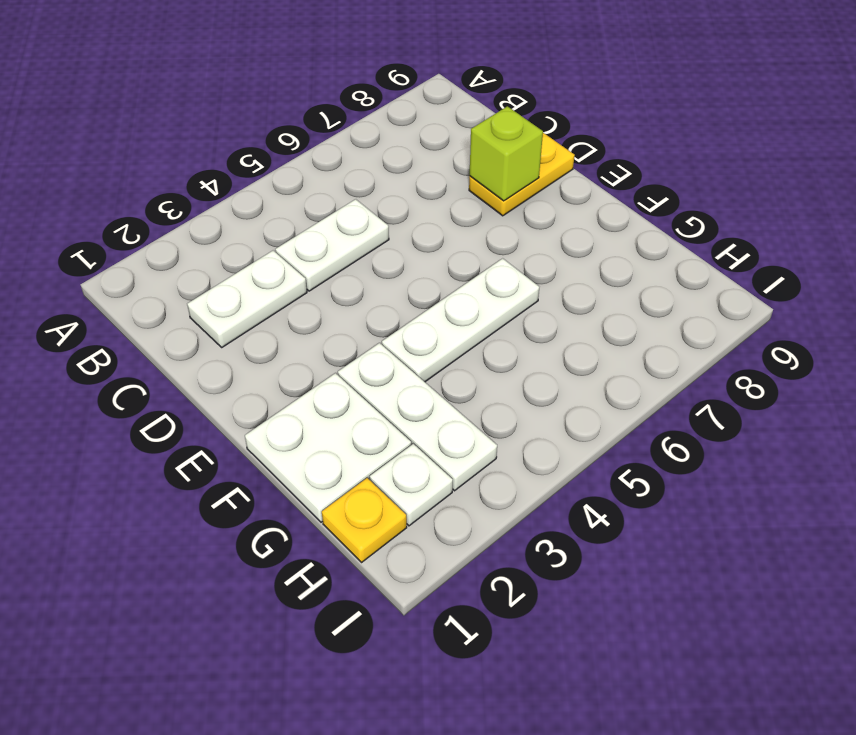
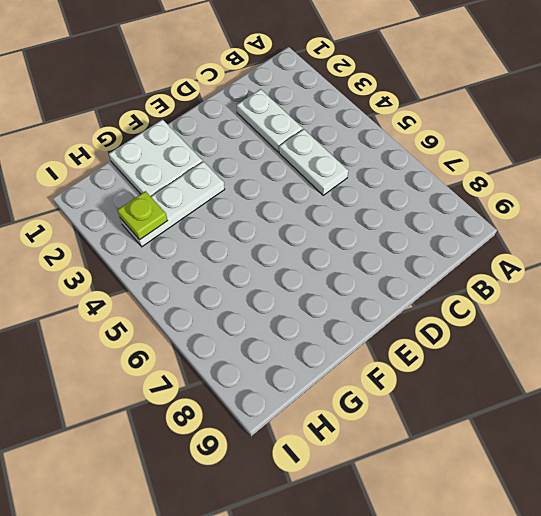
lime plate H3 level 2 -> none
none -> yellow plate D8:D9 level 1
none -> white plate F4:F6 level 1

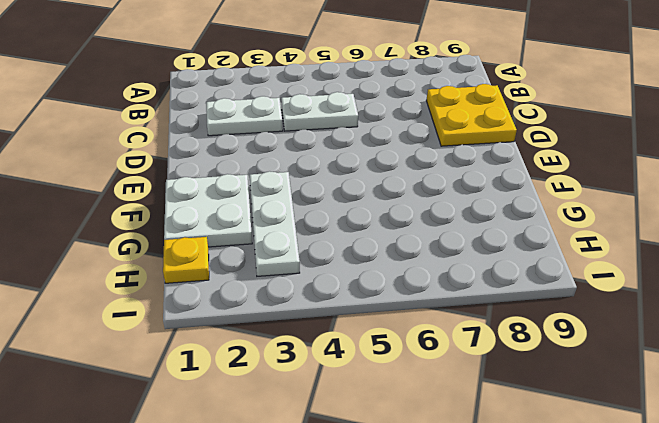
yellow plate C8:D9 level 1 -> yellow plate D8:D9 level 1
none -> white plate F4:F6 level 1
none -> white plate H2 level 1

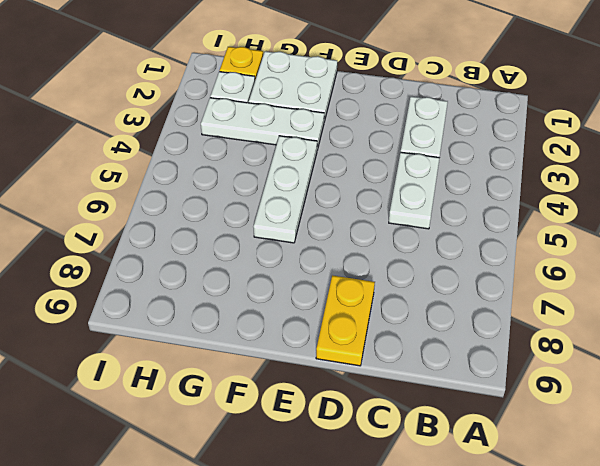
none -> lime brick D8 level 2

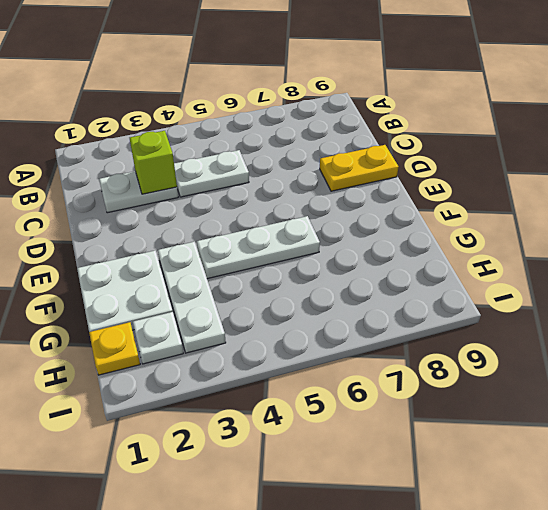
lime brick C3 level 2 -> lime brick D8 level 2

